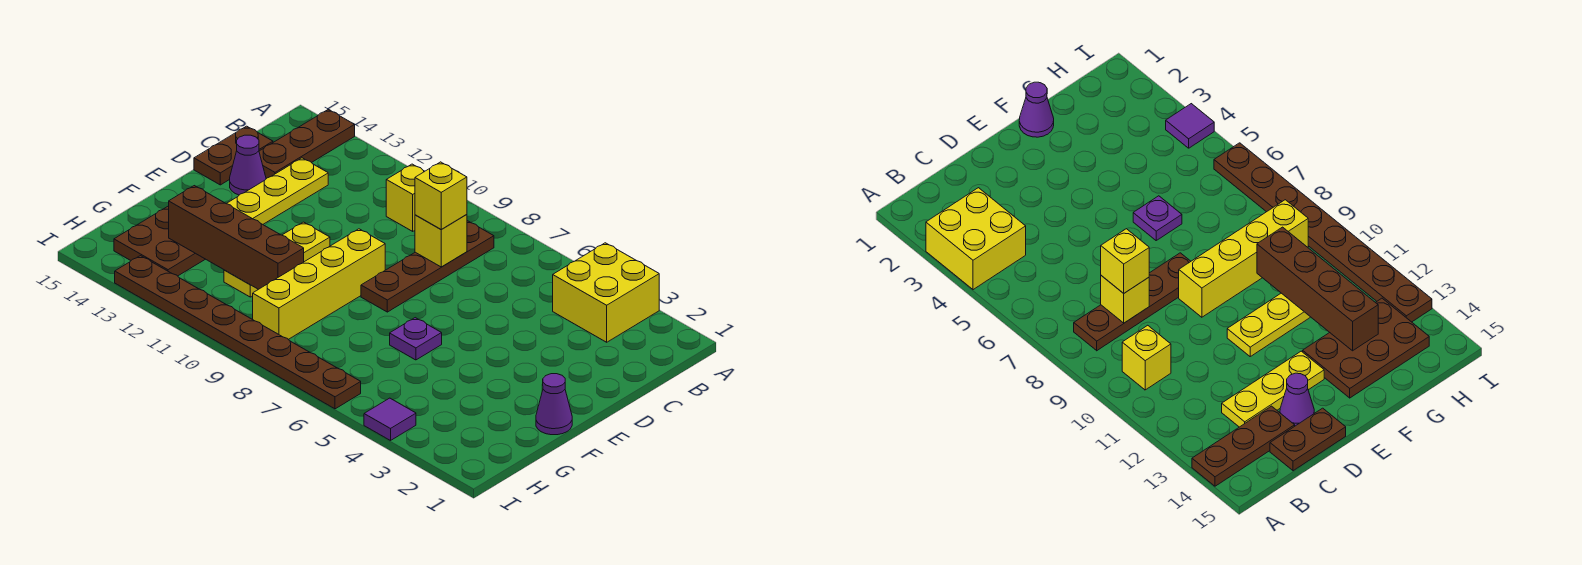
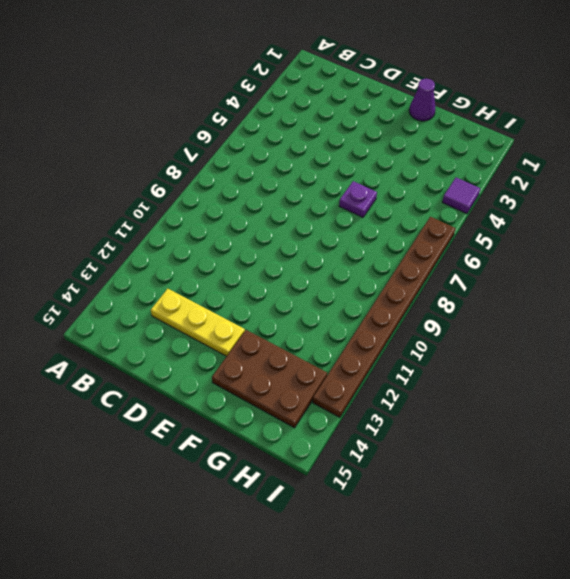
none -> yellow brick A3:B4 level 1
none -> brown plate A14:C14 level 1
none -> brown plate B8:E8 level 1

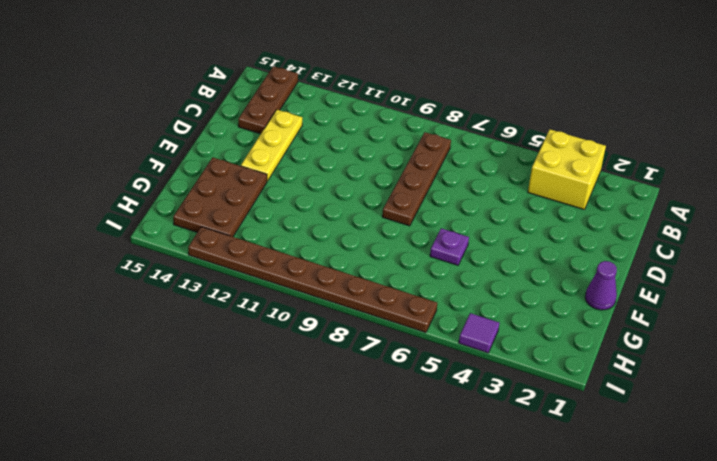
none -> yellow brick B10 level 1
none -> brown plate C15:D15 level 1
none -> purple cone D14 level 1

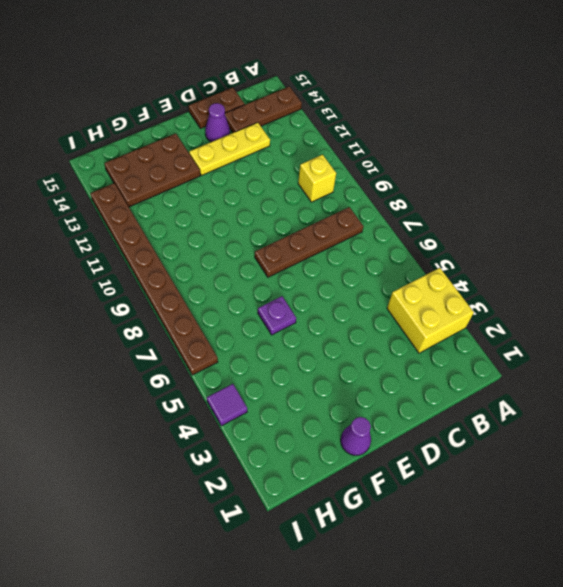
none -> yellow brick E9:H9 level 1
none -> yellow plate E11:G11 level 1
none -> yellow brick C8 level 2

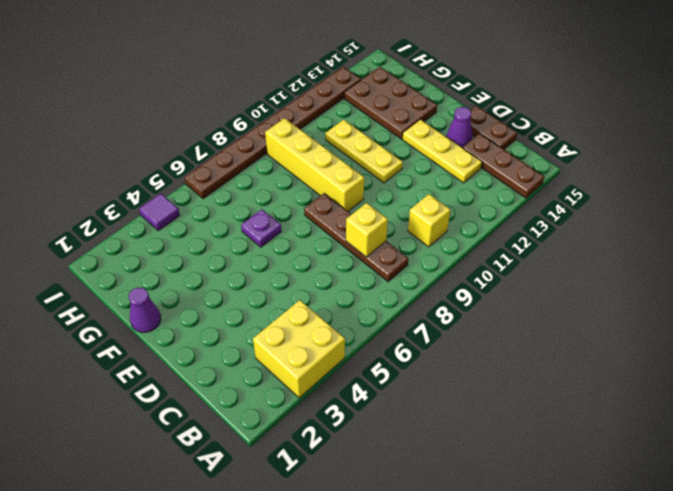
none -> brown brick G10:G13 level 2
none -> yellow brick C8 level 3

